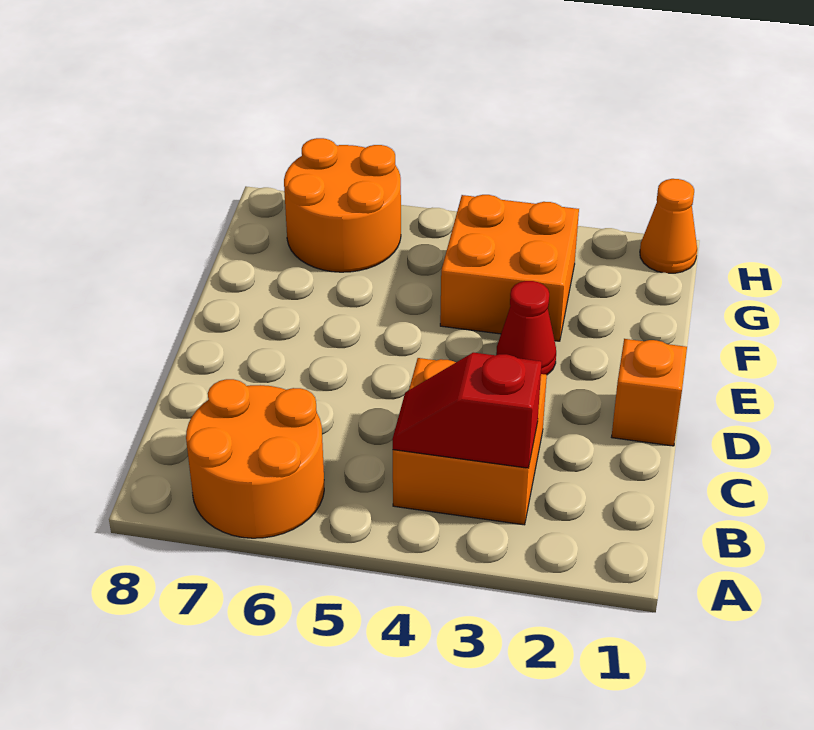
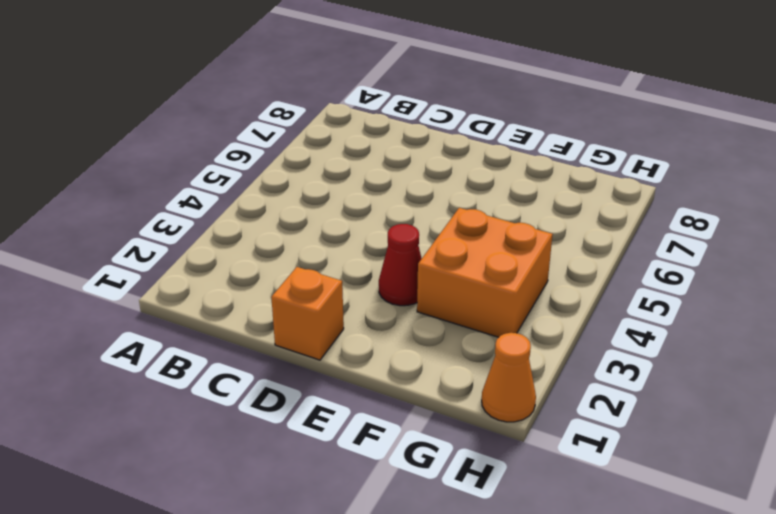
none -> orange round brick A6:B7 level 1
none -> orange brick B3:C4 level 1

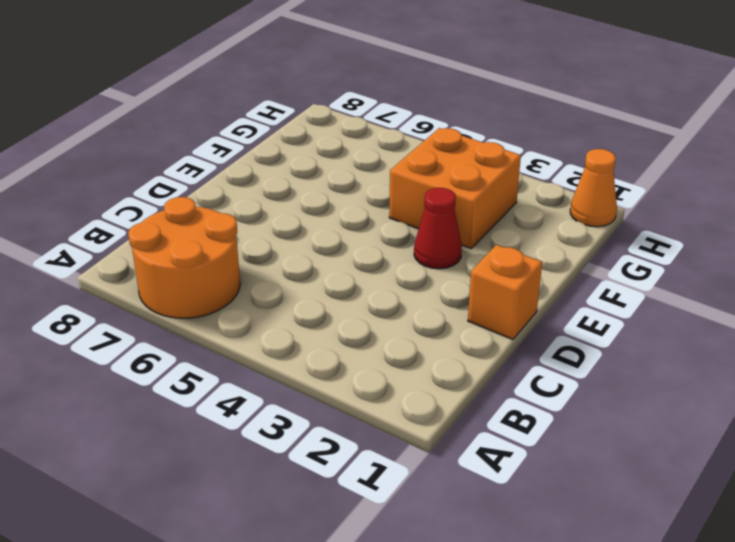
none -> orange brick B3:C4 level 1
none -> orange round brick G6:H7 level 1

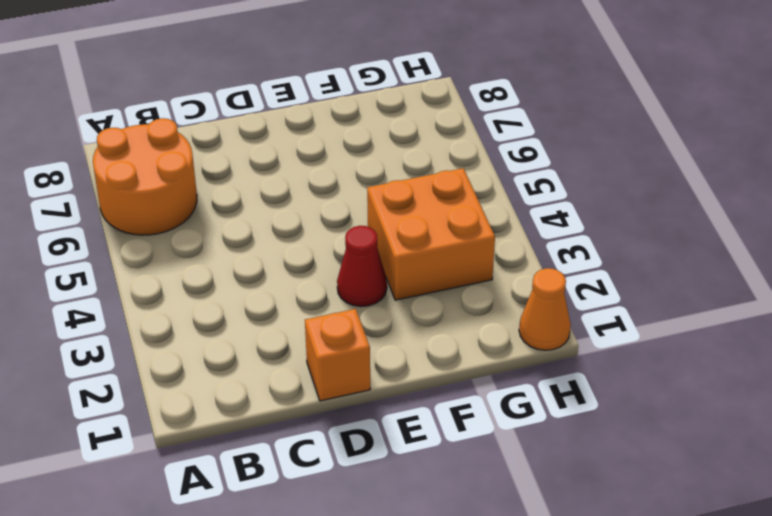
none -> orange brick B3:C4 level 1
none -> orange round brick G6:H7 level 1

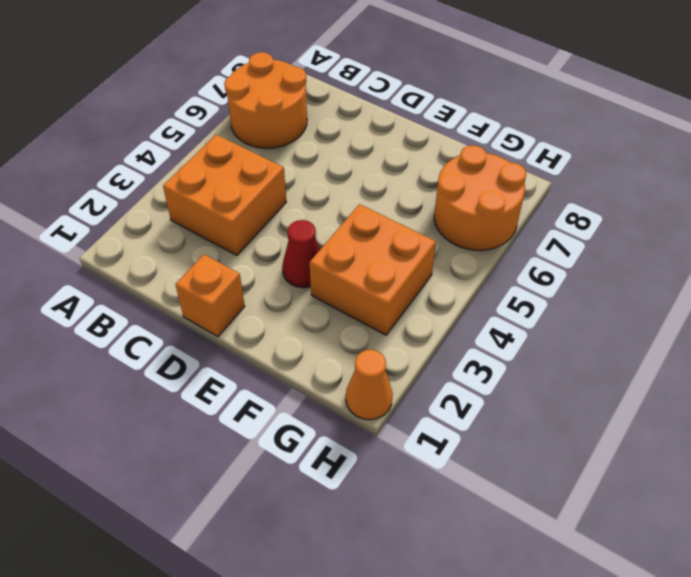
none -> red slope B3:B4 level 2 top 3

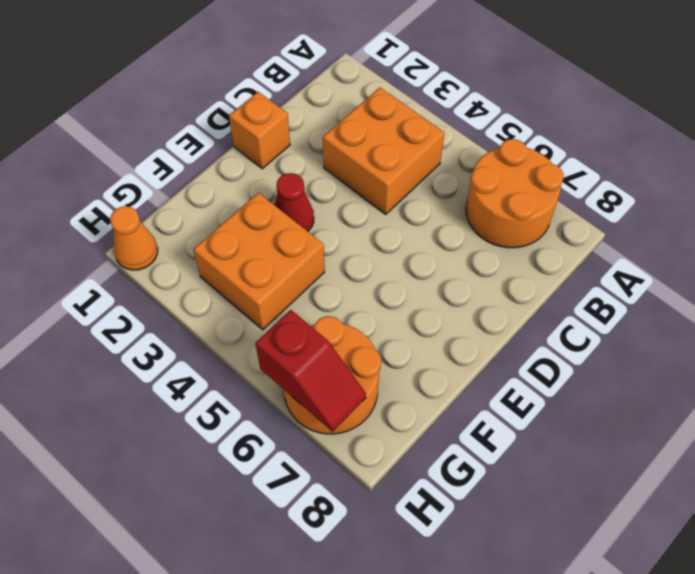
red slope H6:H7 level 2 top 6 -> red slope B3:B4 level 2 top 3

